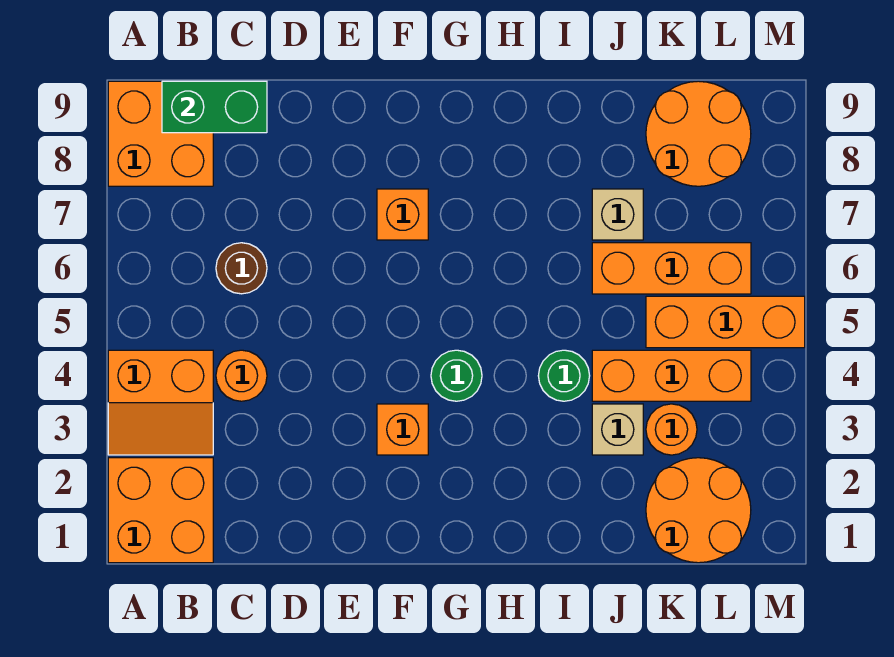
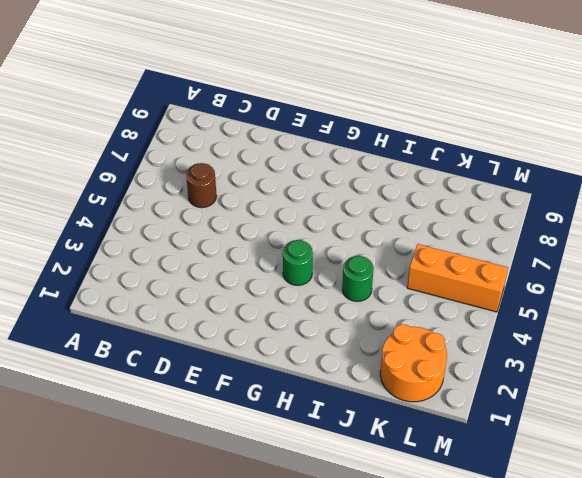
none -> orange brick A1:B2 level 1
none -> orange slope A3:B4 level 1 top 4
none -> orange brick A8:B9 level 1

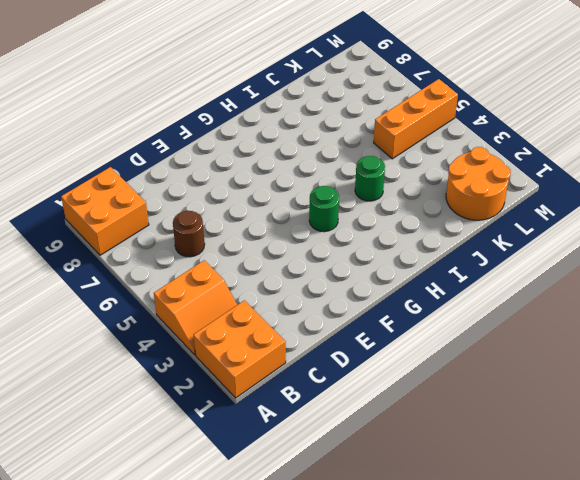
none -> orange round brick C4 level 1
none -> orange brick F3 level 1
none -> orange brick F7 level 1

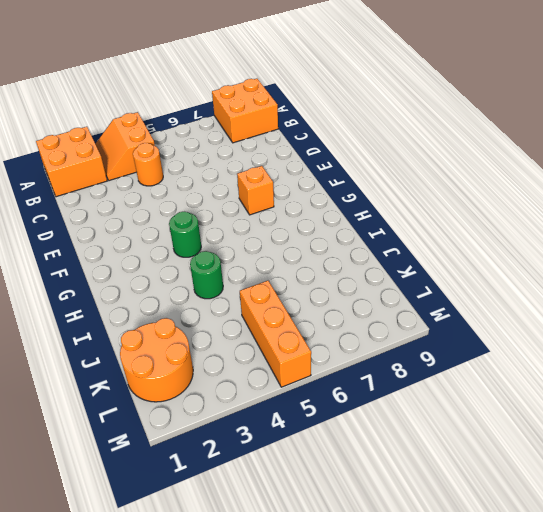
none -> brown round brick C6 level 1
none -> orange brick F3 level 1
none -> tan brick J3 level 1

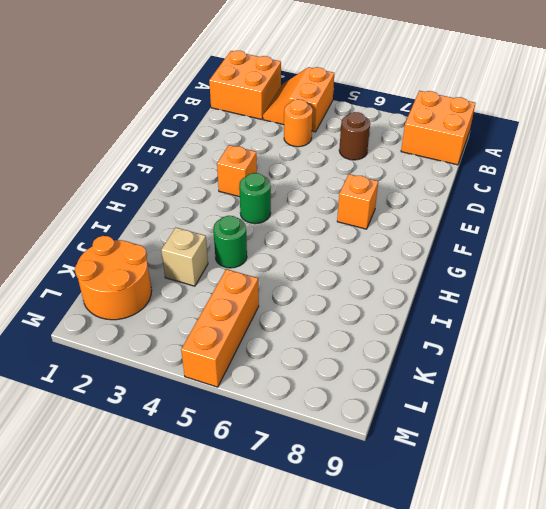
none -> orange brick J4:L4 level 1
none -> orange brick J6:L6 level 1
none -> tan brick J7 level 1

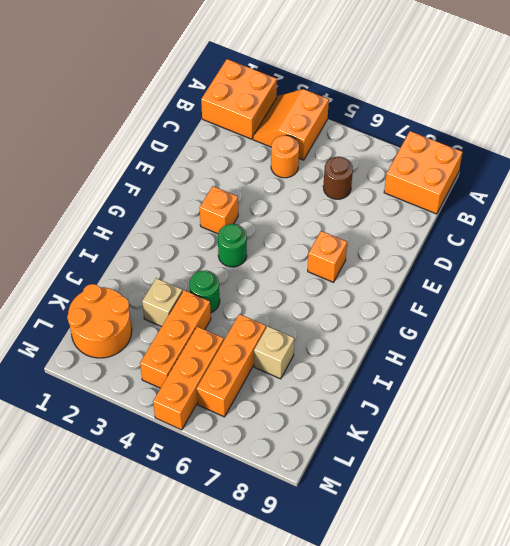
none -> orange round brick K3 level 1
none -> orange round brick K8:L9 level 1
none -> green brick B9:C9 level 2

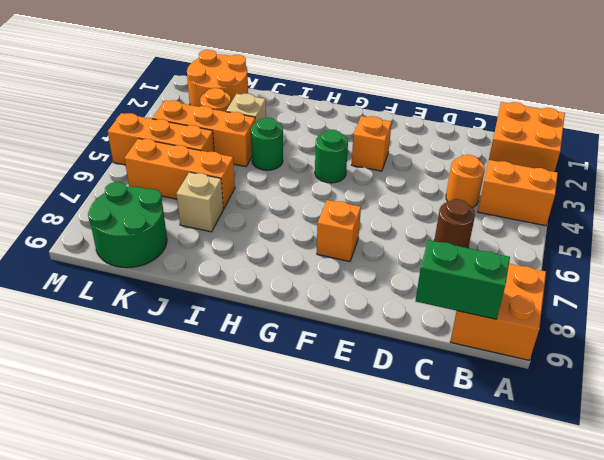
green round brick K8:L9 level 1 -> orange round brick K8:L9 level 1

